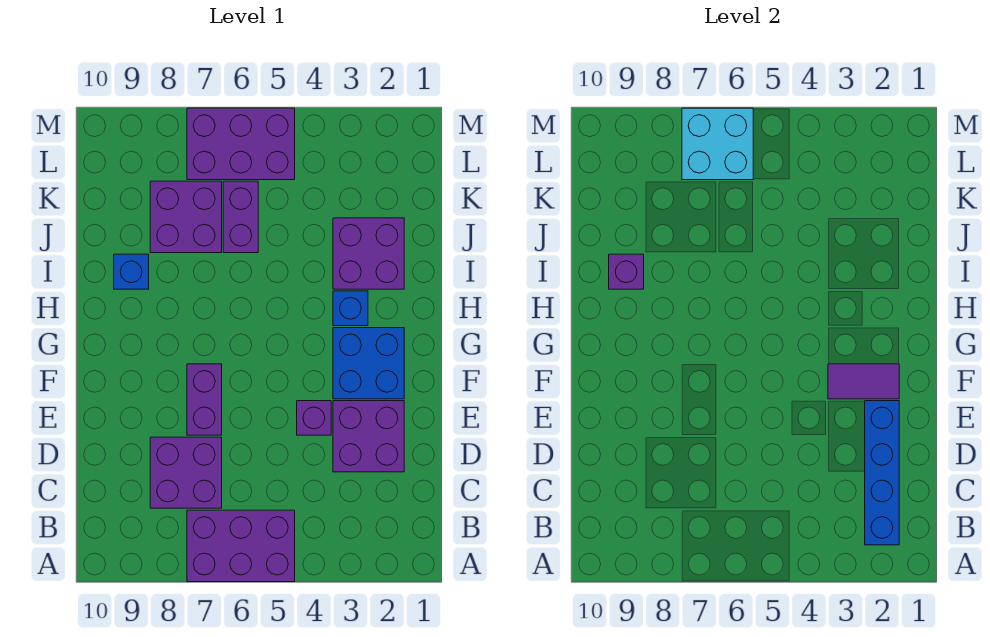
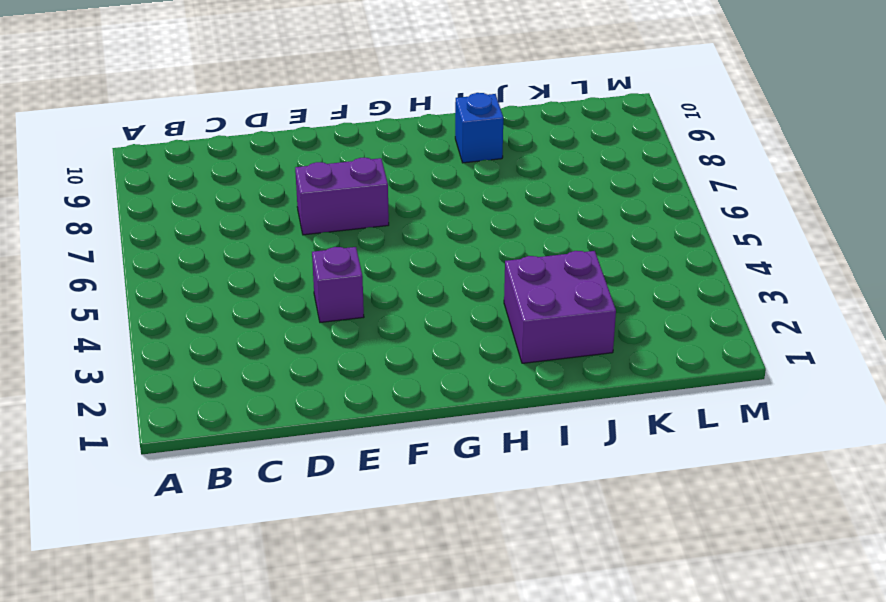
none -> purple brick A5:B7 level 1
none -> purple brick C7:D8 level 1
none -> purple brick D2:E3 level 1

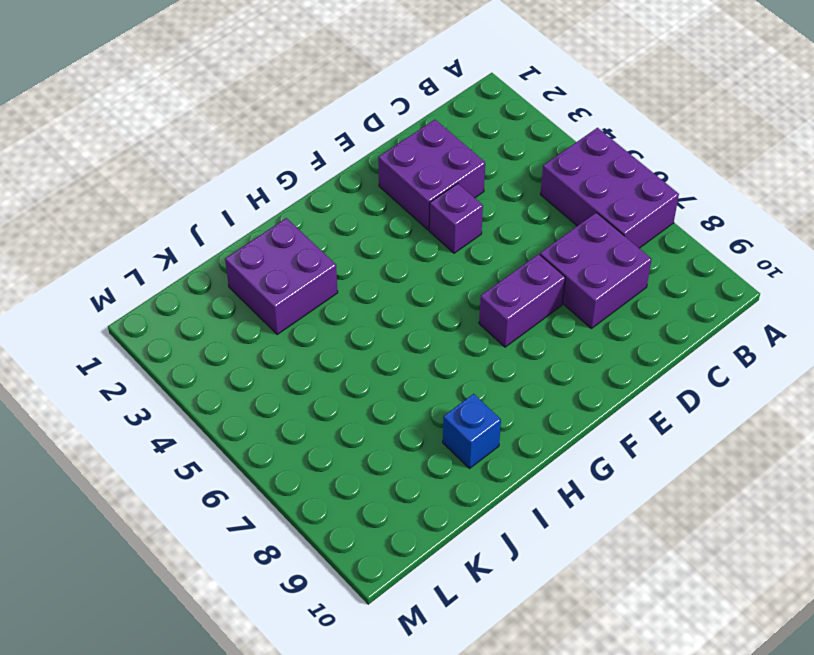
none -> blue brick F2:G3 level 1
none -> blue brick H3 level 1
none -> purple brick J6:K6 level 1

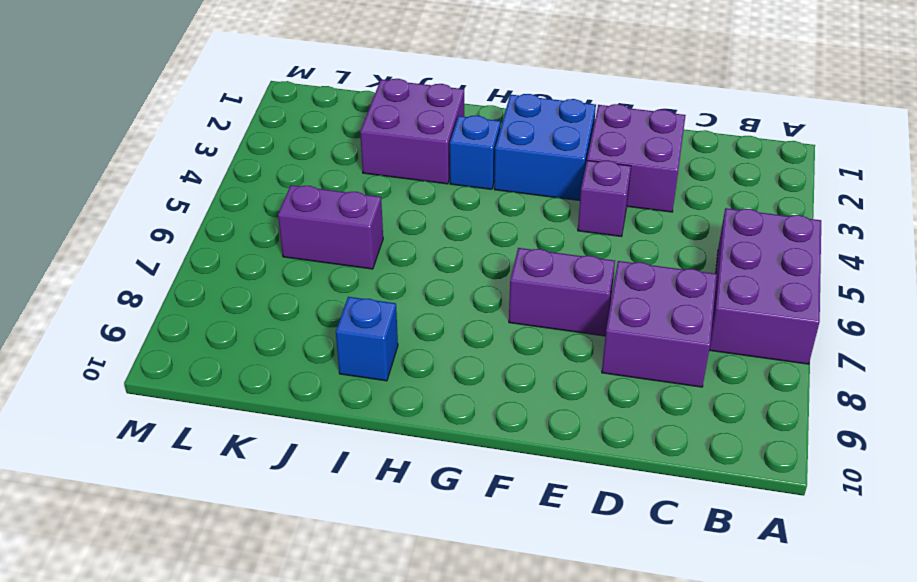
none -> purple brick J7:K8 level 1
none -> purple brick L5:M7 level 1
none -> blue brick B2:E2 level 2

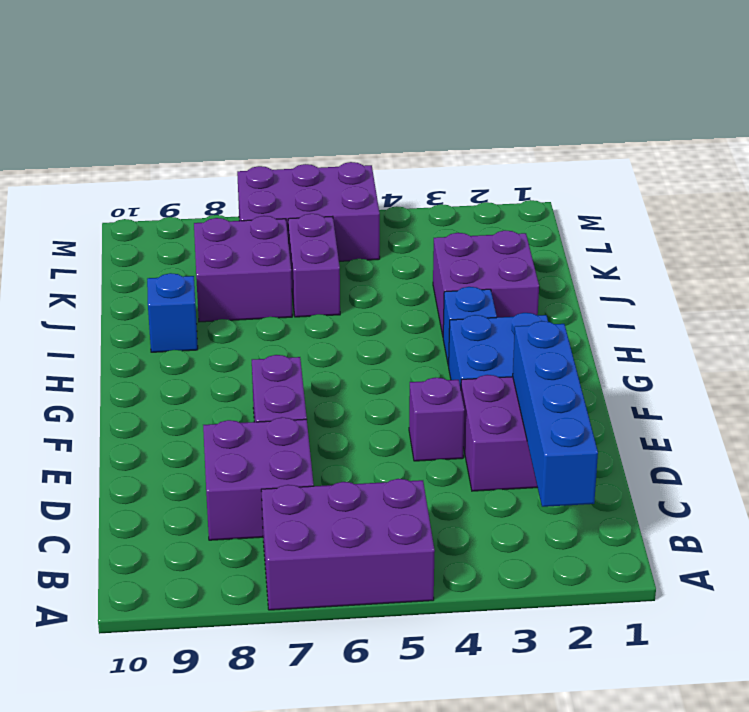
none -> purple tile F2:F3 level 2
none -> purple brick I9 level 2
none -> cyan brick L6:M7 level 2

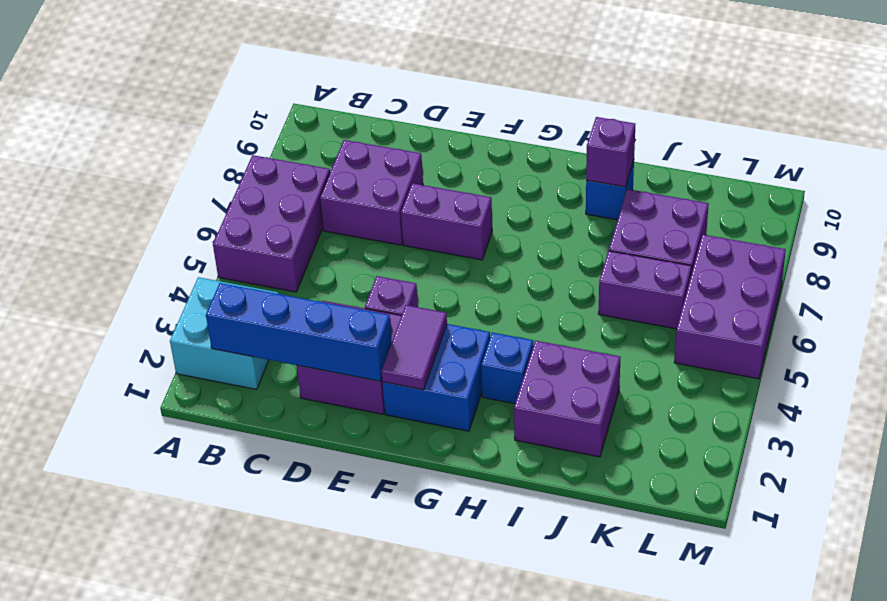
cyan brick A2:B3 level 1 -> cyan brick L6:M7 level 2

